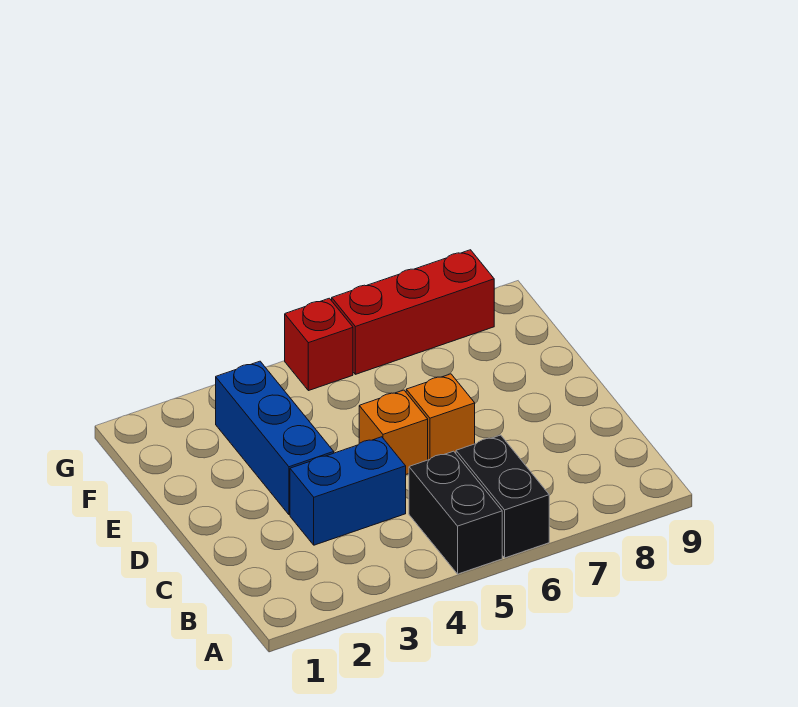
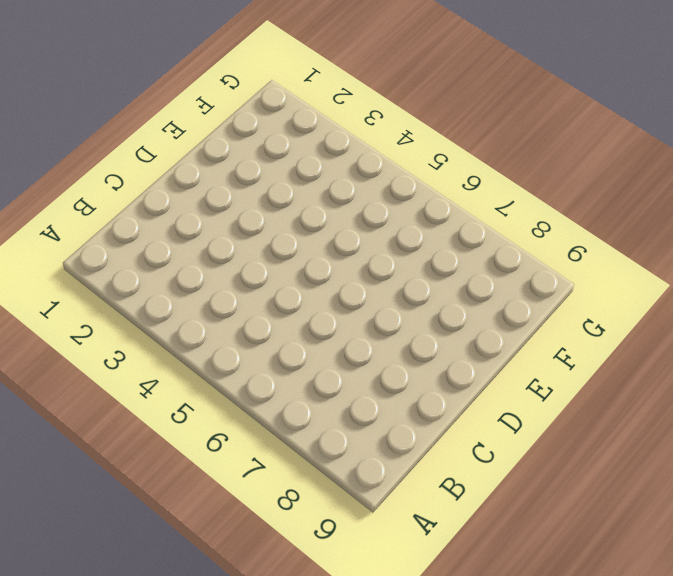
none -> black brick A5:B5 level 1
none -> black brick A6:B6 level 1

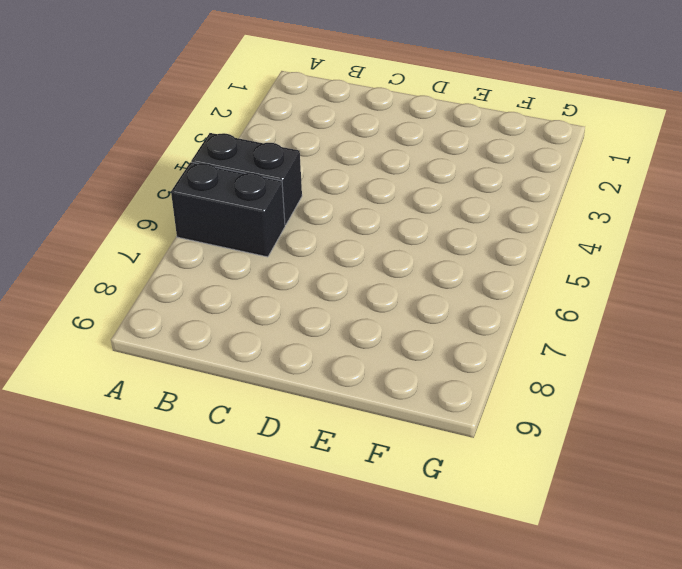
none -> blue brick C3:C4 level 1
none -> blue brick D3:F3 level 1

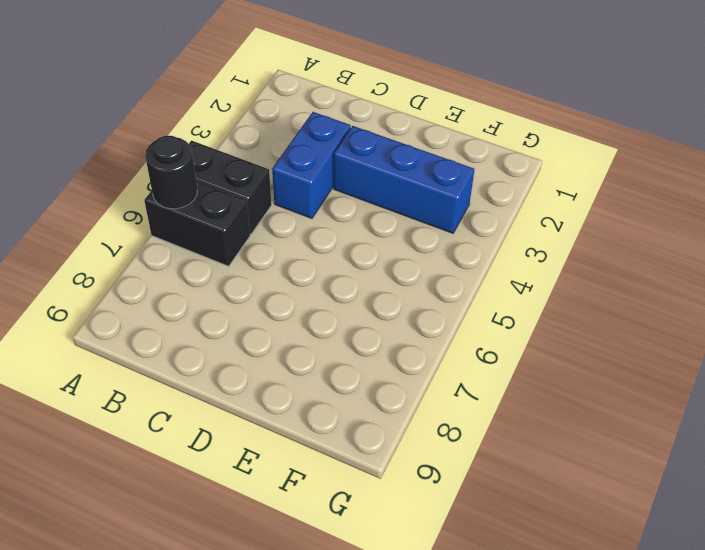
black round brick A6 level 2 -> none
none -> orange brick D5 level 1
none -> orange brick D6 level 1

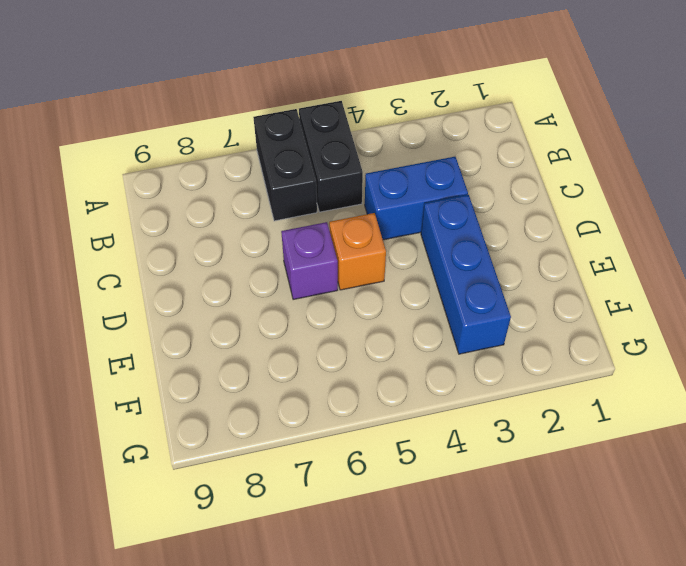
purple brick D6 level 1 -> orange brick D6 level 1
none -> red brick G5 level 1
none -> red brick G6:G8 level 1

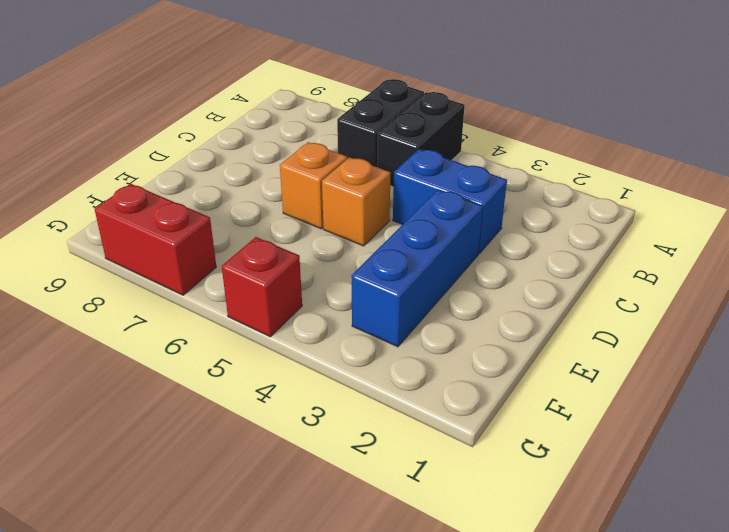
red brick G7:G8 level 1 -> red brick G6:G8 level 1

